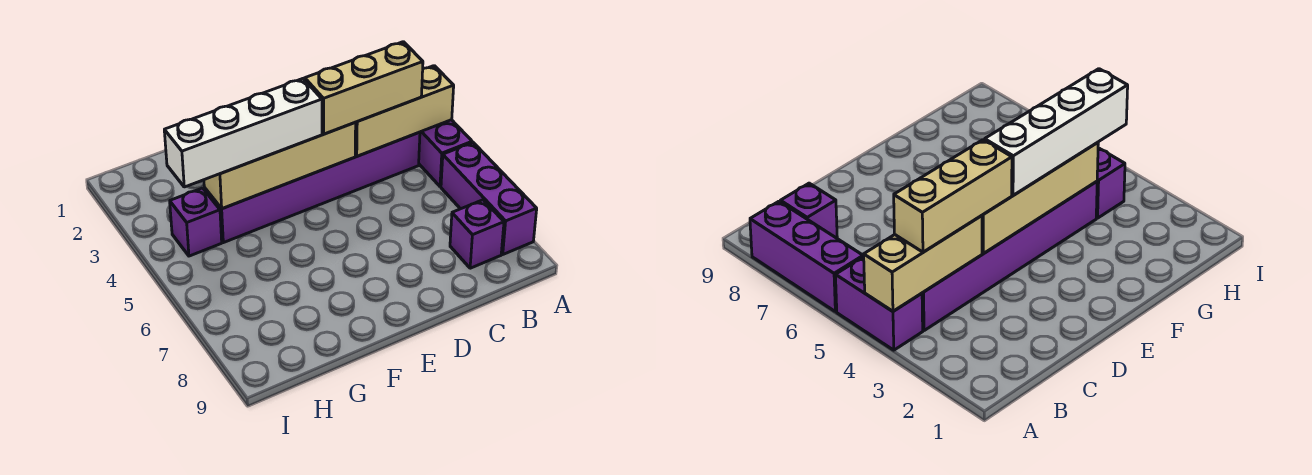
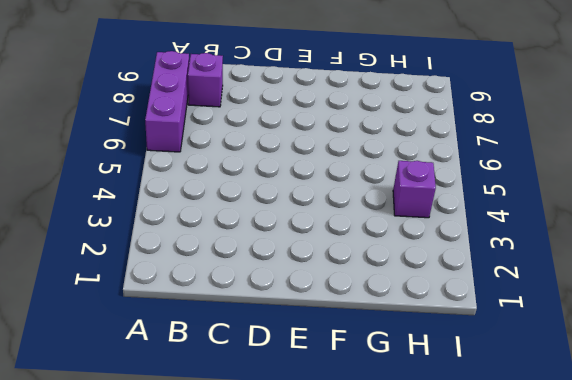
none -> purple brick A4:A5 level 1
none -> purple brick B4:G4 level 1

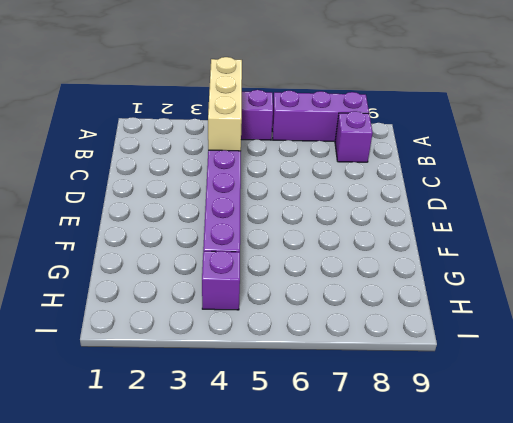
none -> tan brick D4:G4 level 2
none -> tan brick B4:D4 level 3

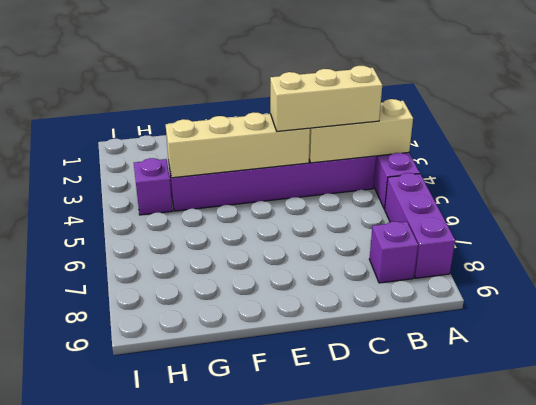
none -> white brick E4:H4 level 3

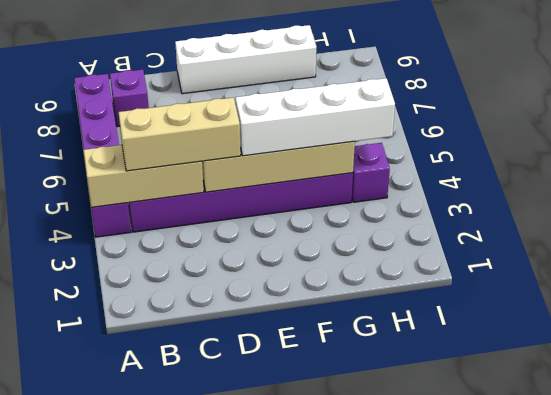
white brick D9:G9 level 1 -> none

